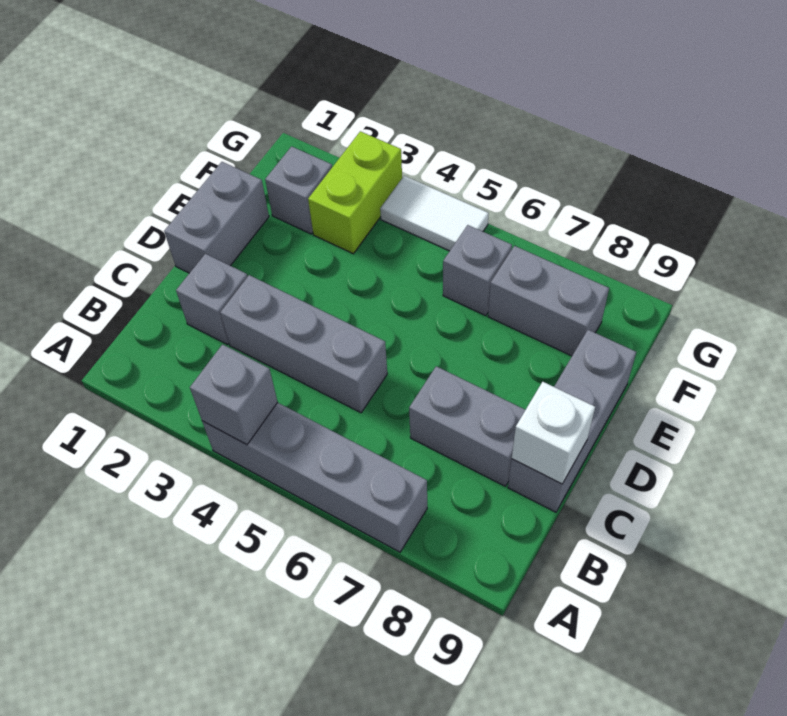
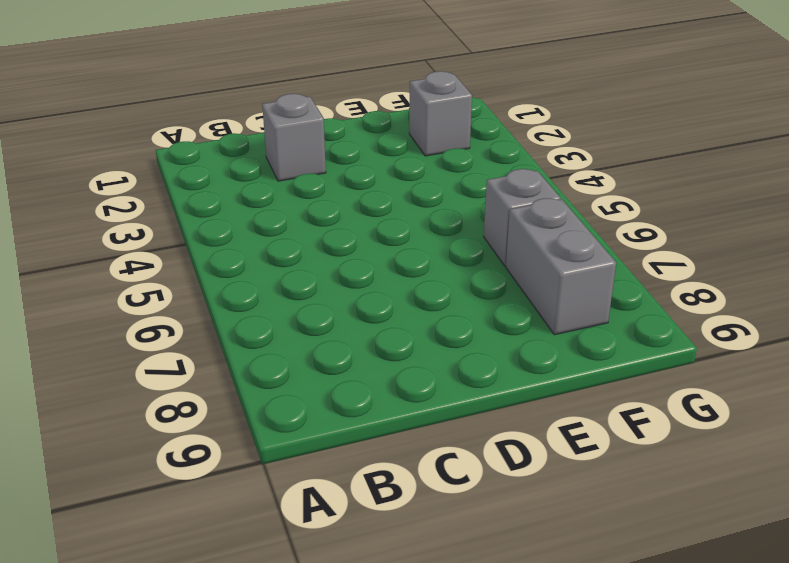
none -> grey brick A4:A7 level 1
none -> grey brick C3:C5 level 1
none -> grey brick C7:C8 level 1

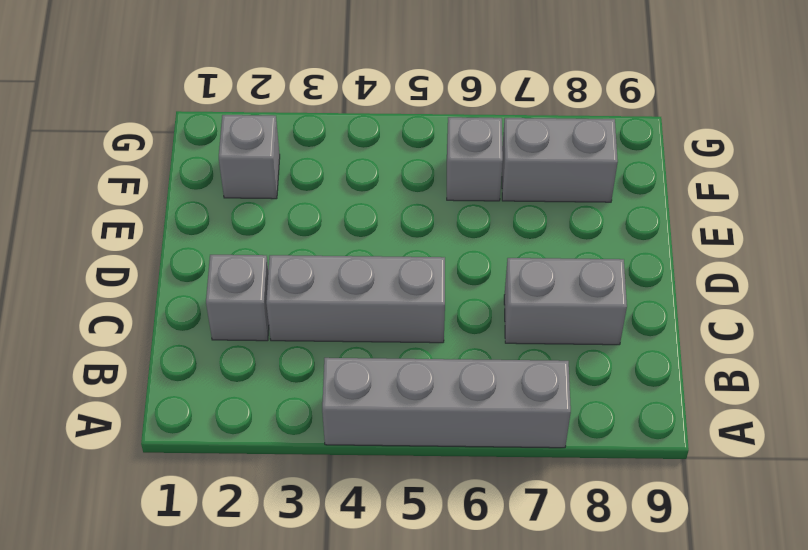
none -> grey brick C9:E9 level 1
none -> grey brick D1:E1 level 1
none -> lime brick F3:G3 level 1

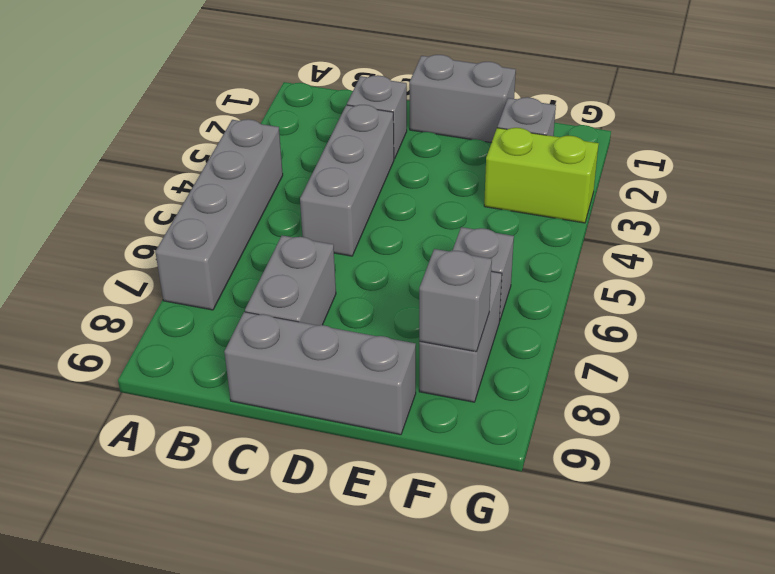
grey brick F8 level 2 -> grey brick A4 level 2
none -> white tile G4:G5 level 1
none -> white brick C9 level 2

